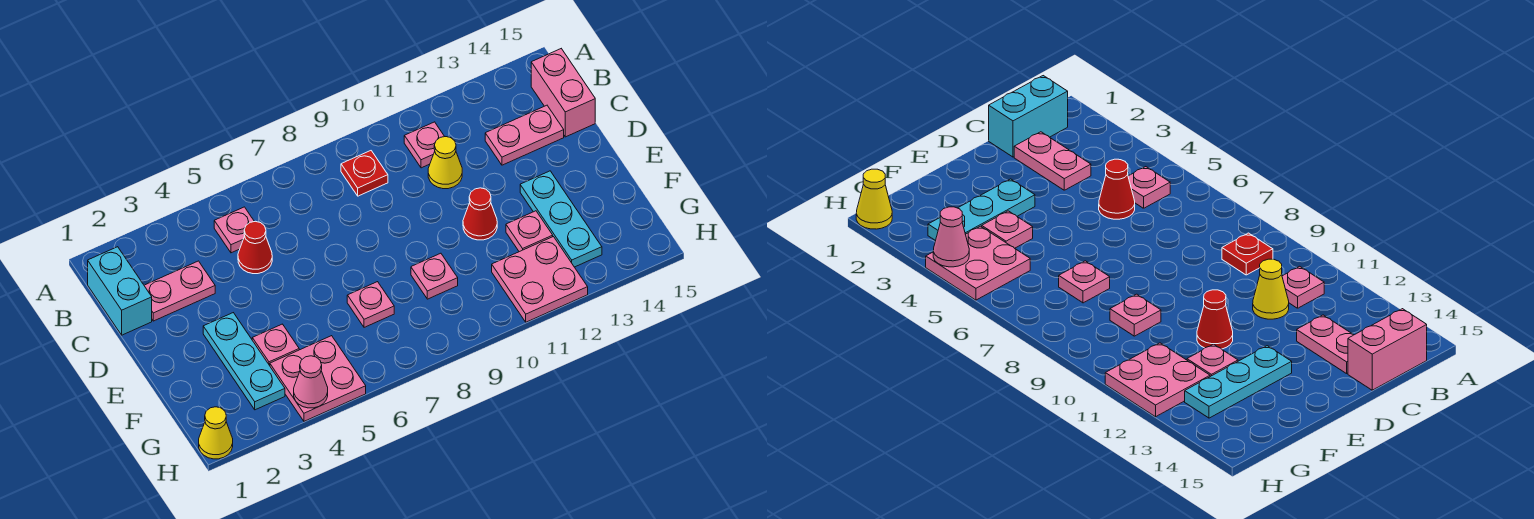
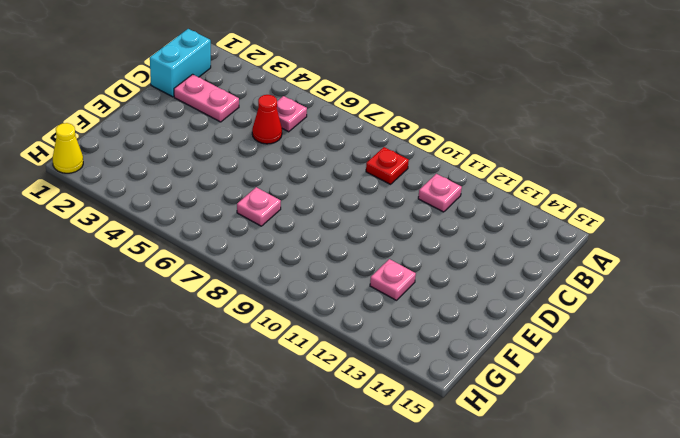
none -> pink brick B15:C15 level 1
none -> yellow cone C11 level 1
none -> pink plate C13:C14 level 1

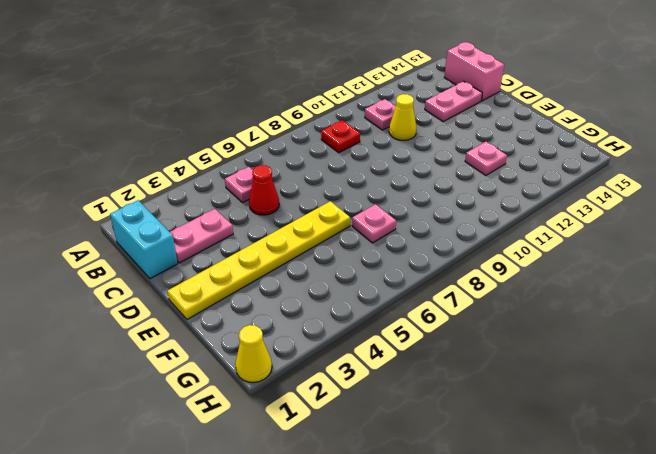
yellow plate E1:E6 level 1 -> cyan plate E3:G3 level 1
none -> red cone E11 level 1
none -> cyan plate E13:G13 level 1
none -> pink plate F4 level 1

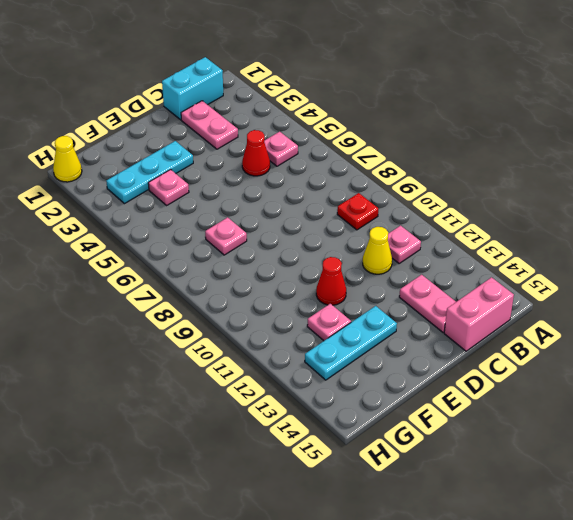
none -> pink plate F9 level 1
none -> pink plate G4:H5 level 1
none -> pink plate G11:H12 level 1

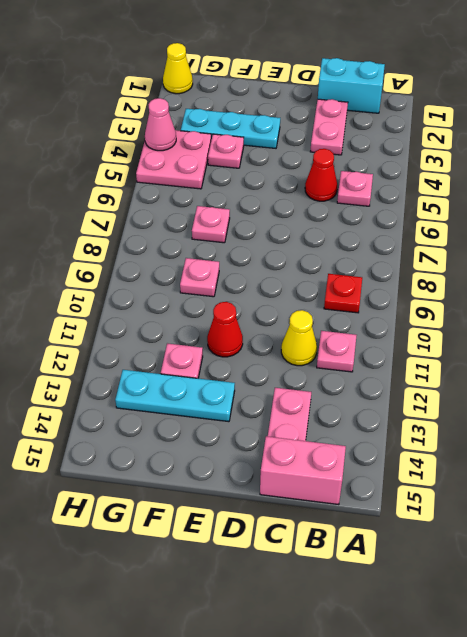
none -> pink plate G11:H12 level 1

